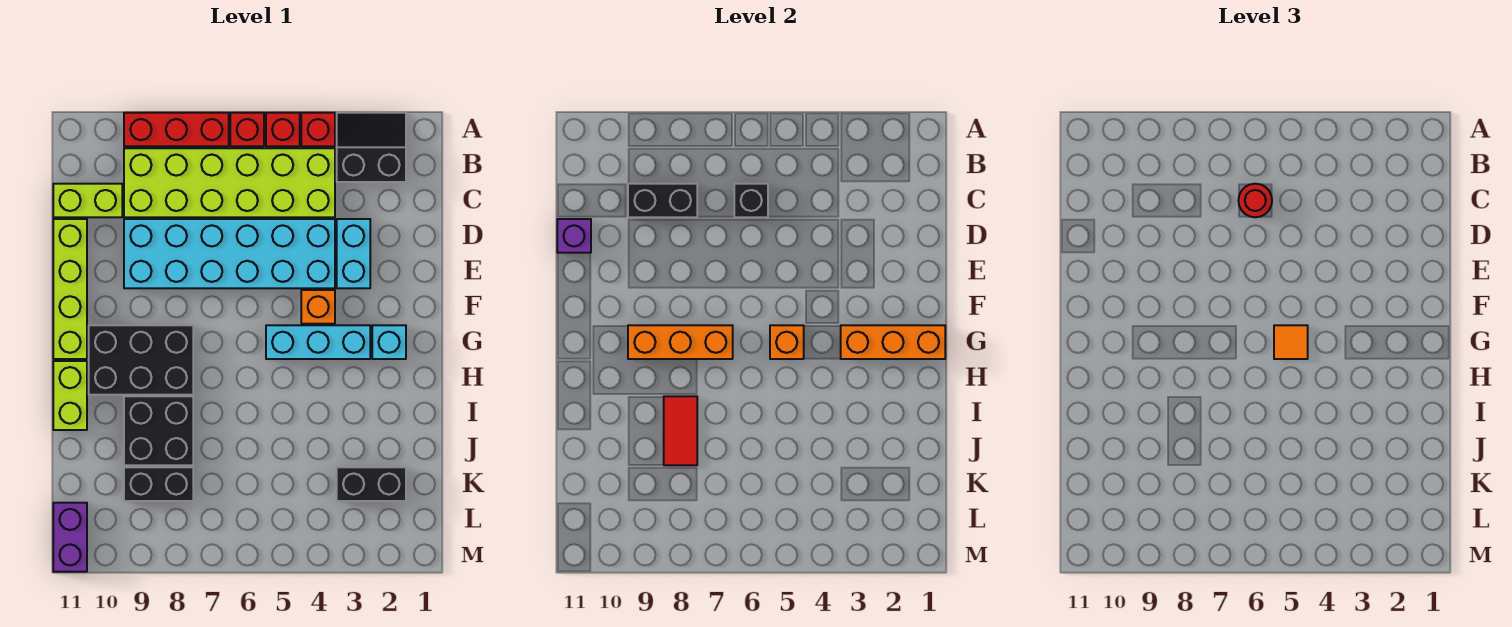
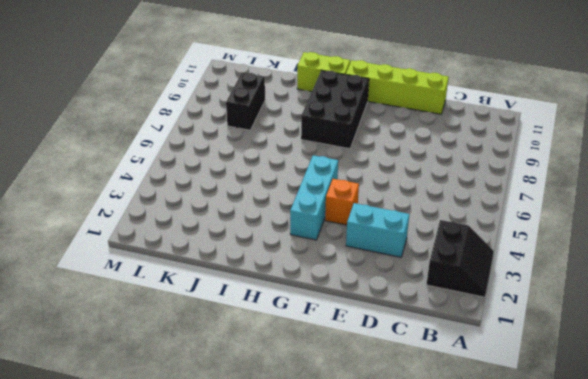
none -> red brick A4 level 1
none -> red brick A5 level 1
none -> red brick A6 level 1

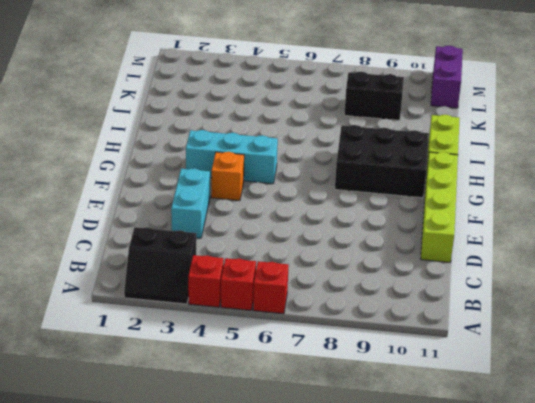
none -> red brick A7:A9 level 1
none -> lime brick B4:C9 level 1
none -> lime brick C10:C11 level 1

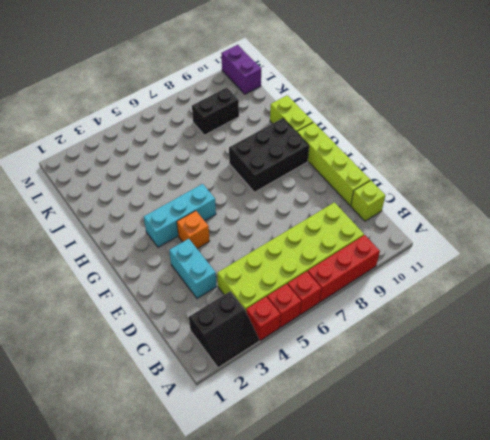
lime brick C11 level 1 -> lime brick C10:C11 level 1
none -> cyan brick D4:E9 level 1
none -> cyan brick G2 level 1
none -> black brick I8:J9 level 1

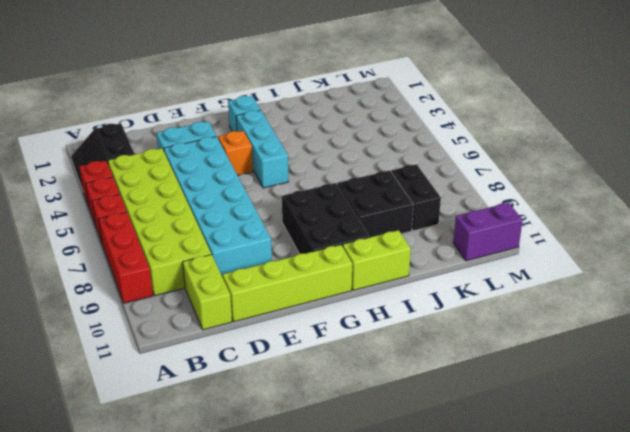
none -> black brick K2:K3 level 1
none -> black brick C6 level 2
none -> black brick C8:C9 level 2

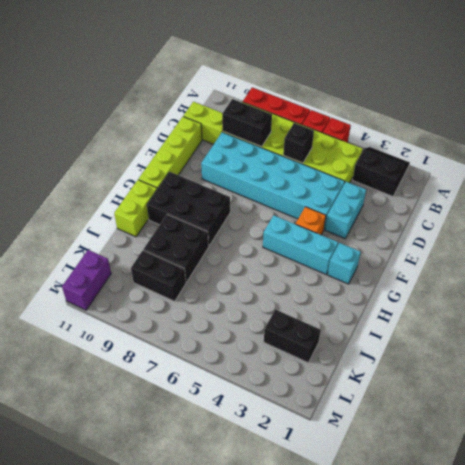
none -> red brick A4 level 1
none -> purple brick D11 level 2
none -> orange brick G1:G3 level 2

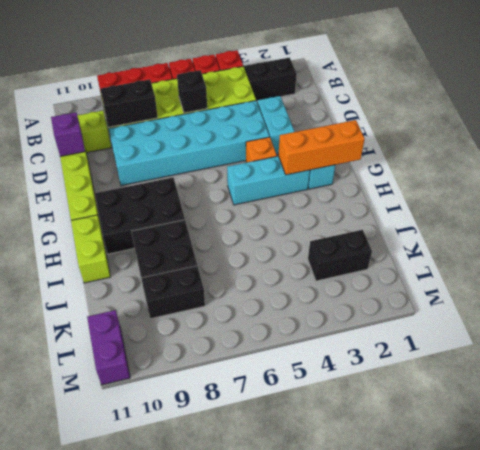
none -> orange brick G5 level 2
none -> orange brick G7:G9 level 2
none -> red tile I8:J8 level 2

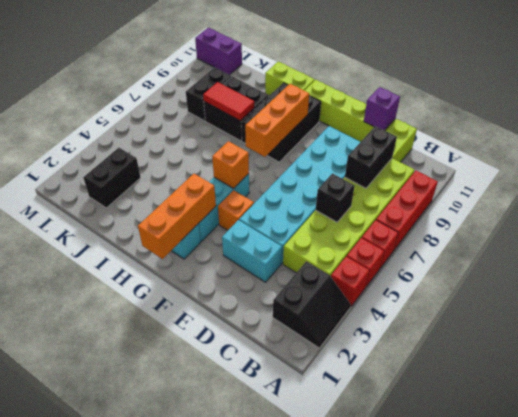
none -> red round brick C6 level 3
none -> orange tile G5 level 3

